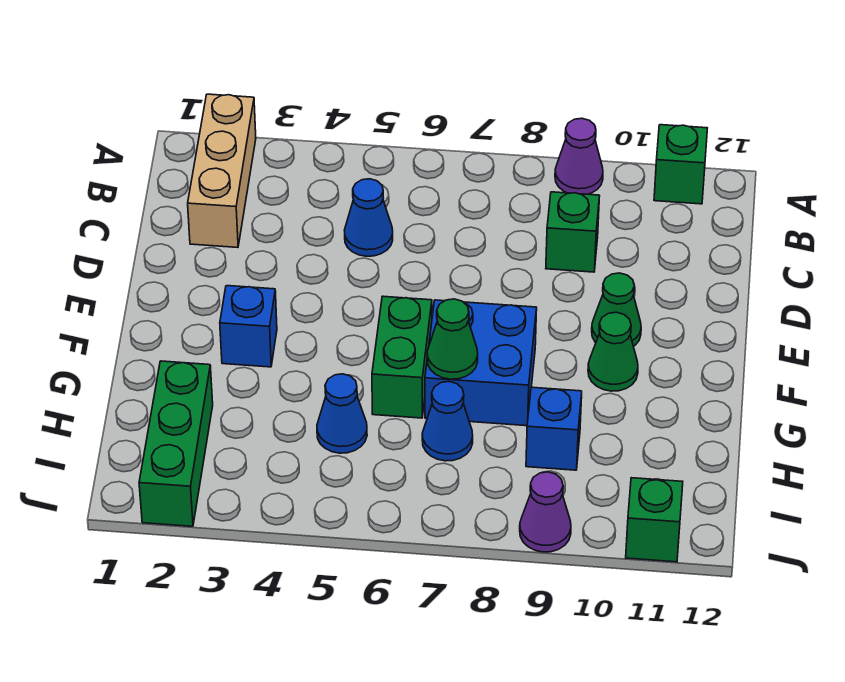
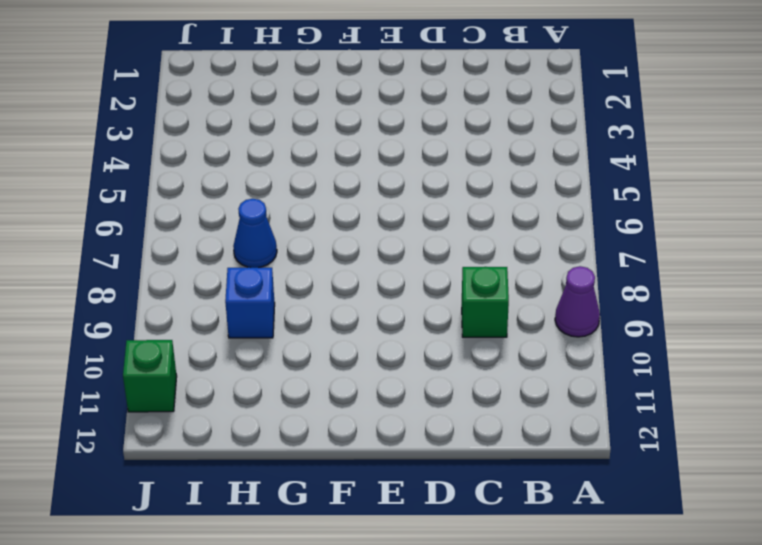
none -> tan brick A2:C2 level 1
none -> green brick A11 level 1
none -> blue cone C5 level 1

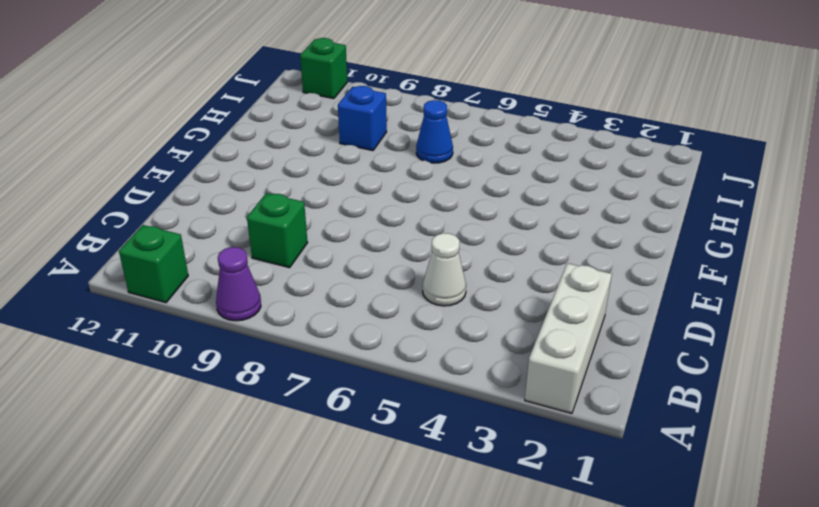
white brick A2:C2 level 1 -> tan brick A2:C2 level 1
white cone C5 level 1 -> blue cone C5 level 1
none -> green cone E10 level 1
none -> blue brick F3 level 1
none -> green brick F6:G6 level 1

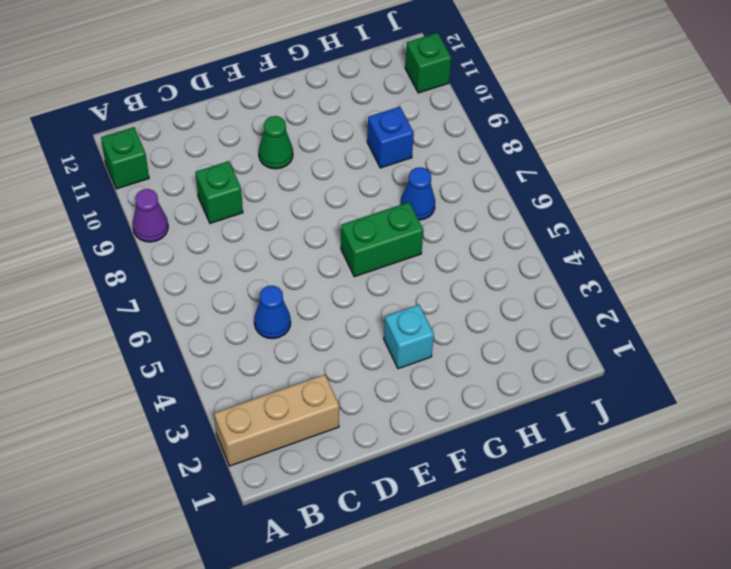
cyan brick F3 level 1 -> blue brick F3 level 1
none -> blue brick F7:G8 level 1
none -> green cone F10 level 1
none -> green brick H2:J2 level 1

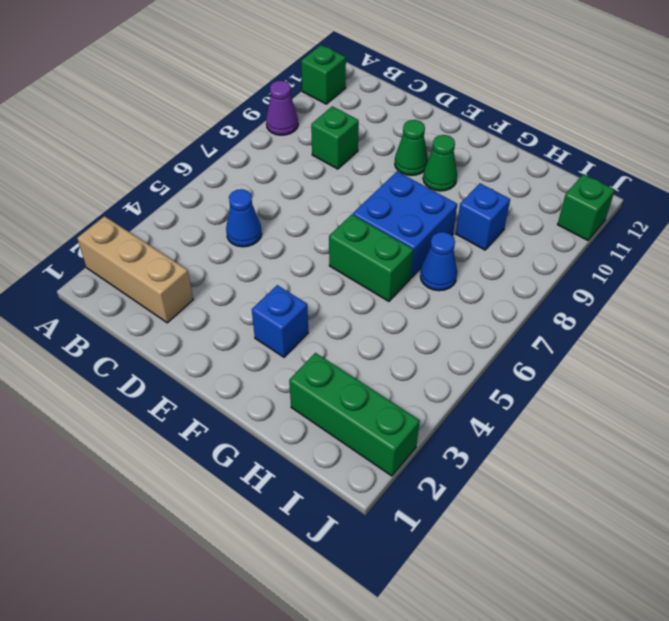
none -> blue cone H5 level 1
none -> purple cone J9 level 1
none -> green cone G7 level 2

